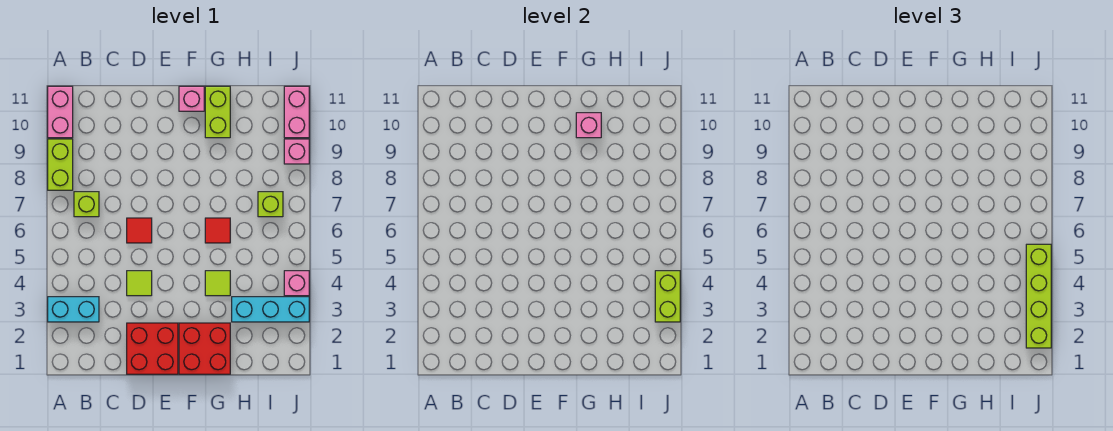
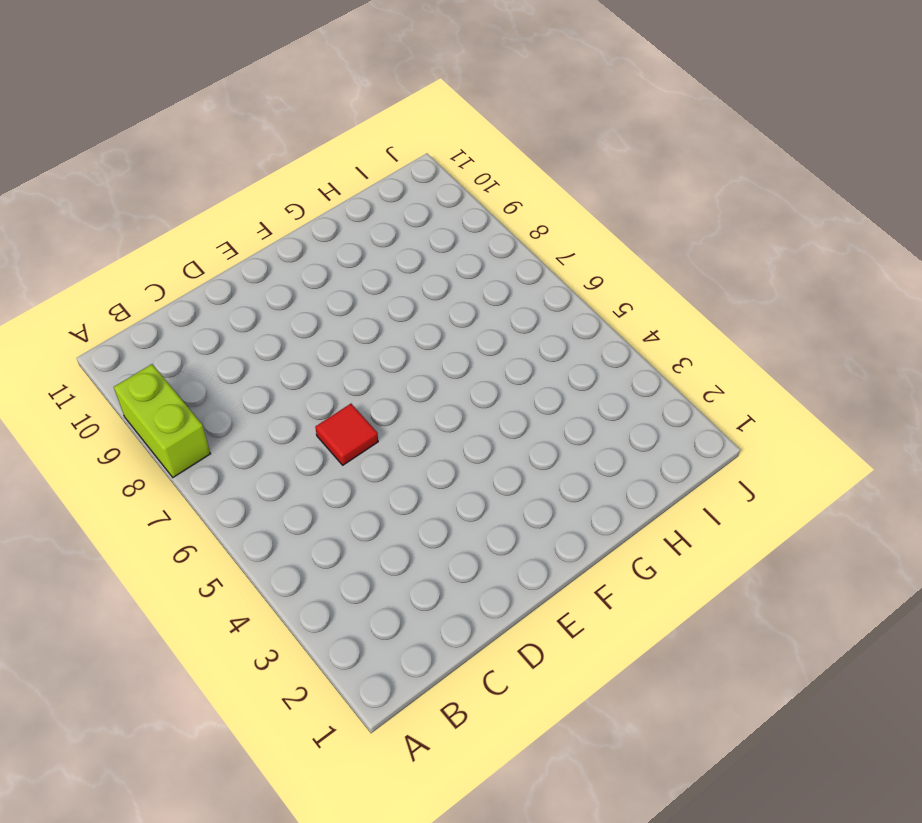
none -> cyan brick A3:B3 level 1
none -> pink brick A10:A11 level 1
none -> lime brick B7 level 1

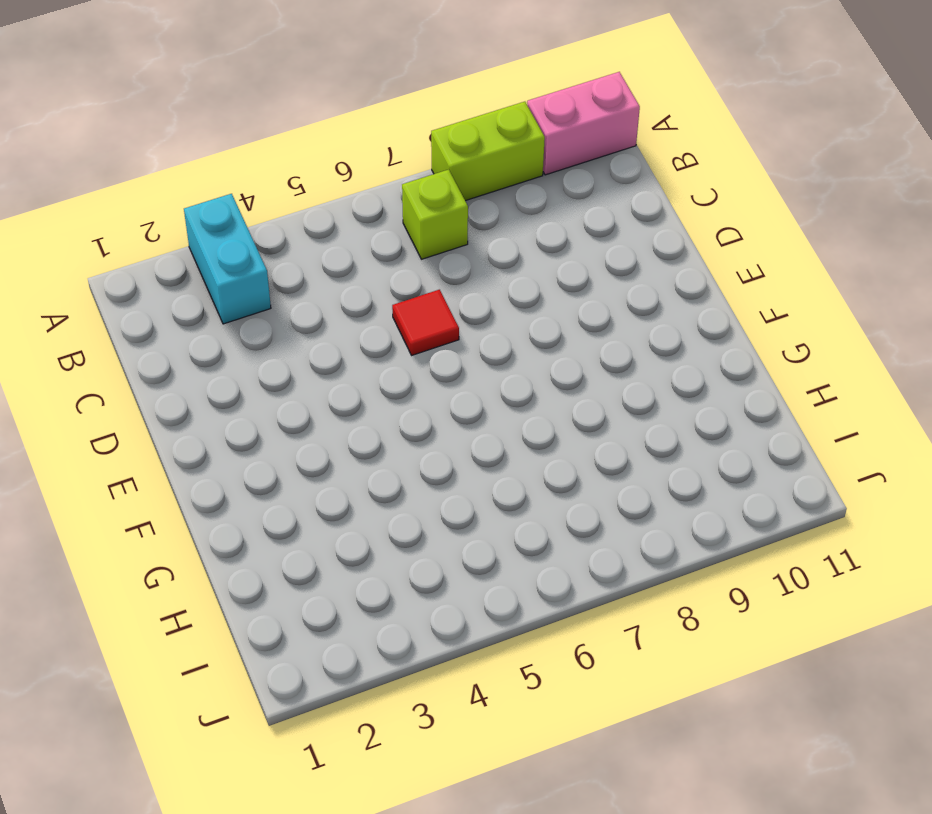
none -> red brick D1:E2 level 1
none -> lime tile D4 level 1
none -> red brick F1:G2 level 1

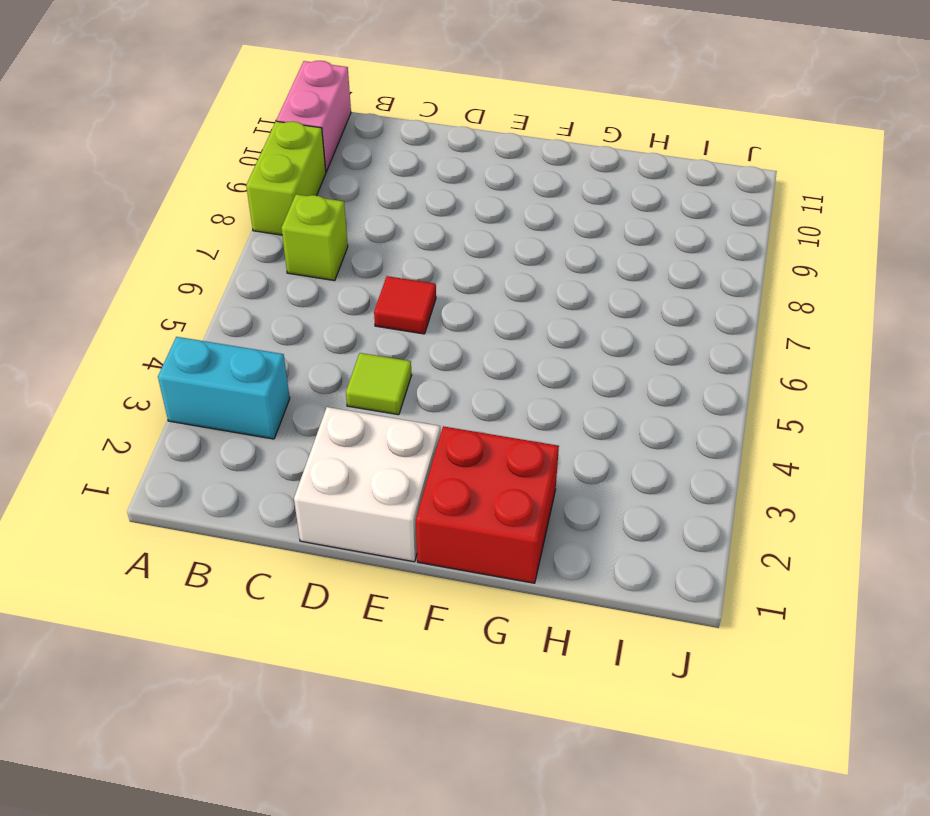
white brick D1:E2 level 1 -> red brick D1:E2 level 1
none -> pink brick F11 level 1
none -> lime tile G4 level 1
none -> red tile G6 level 1

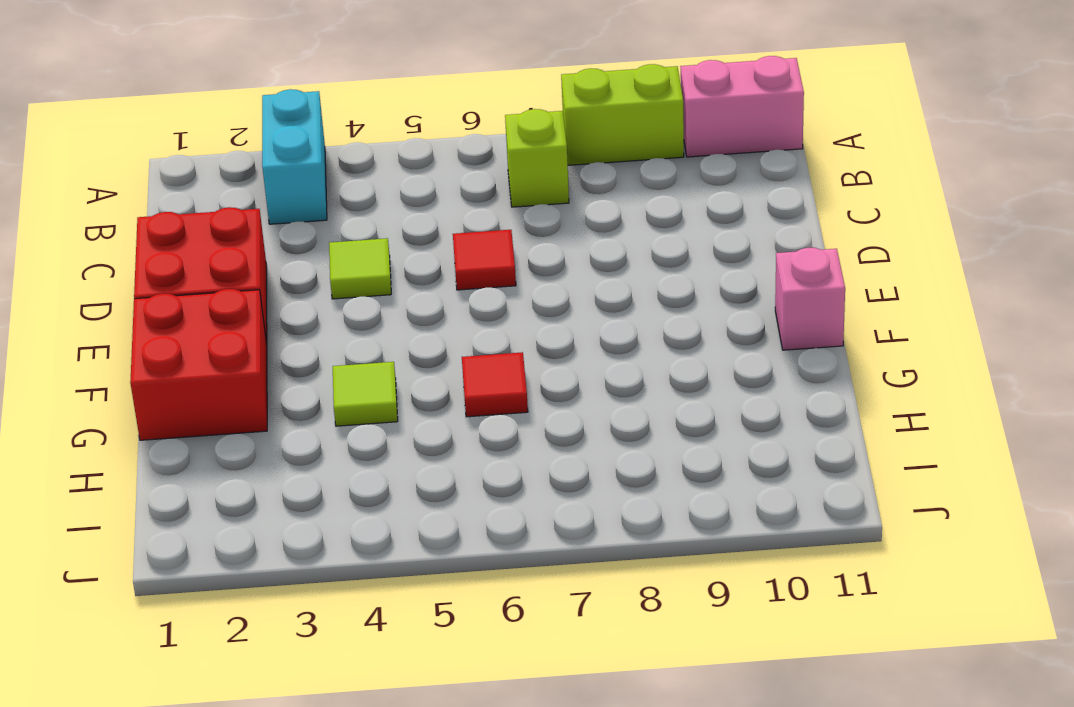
none -> lime brick G10:G11 level 1
none -> cyan brick H3:J3 level 1
none -> lime brick I7 level 1

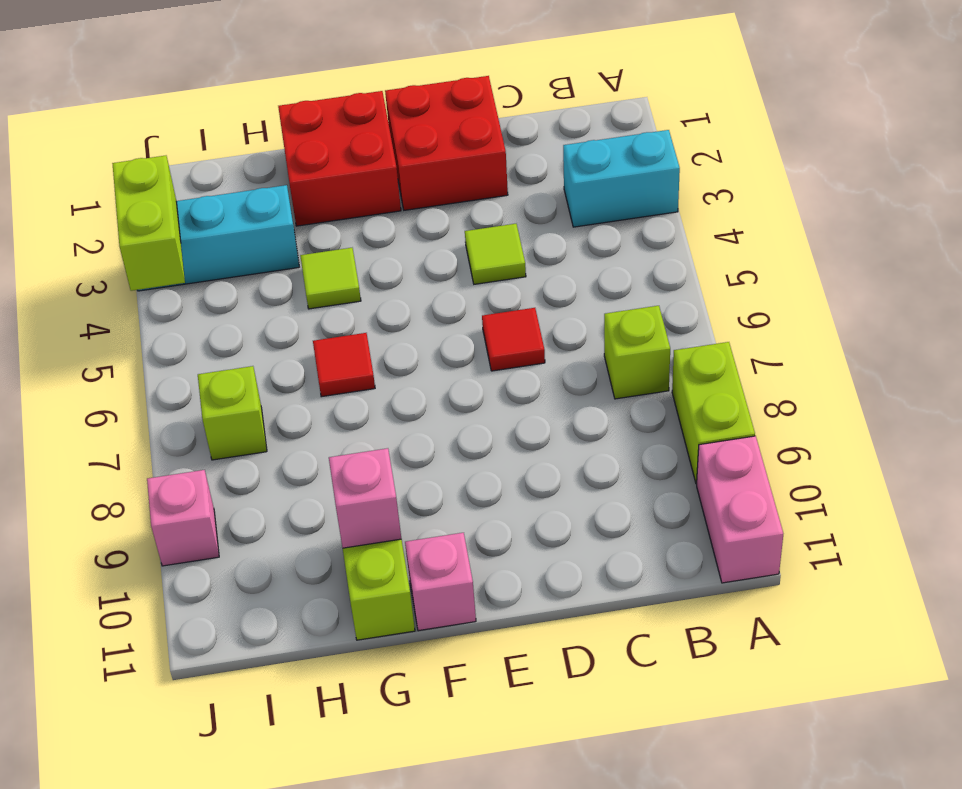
none -> pink brick J4 level 1
none -> pink brick J10:J11 level 1
none -> lime brick J2:J5 level 3

